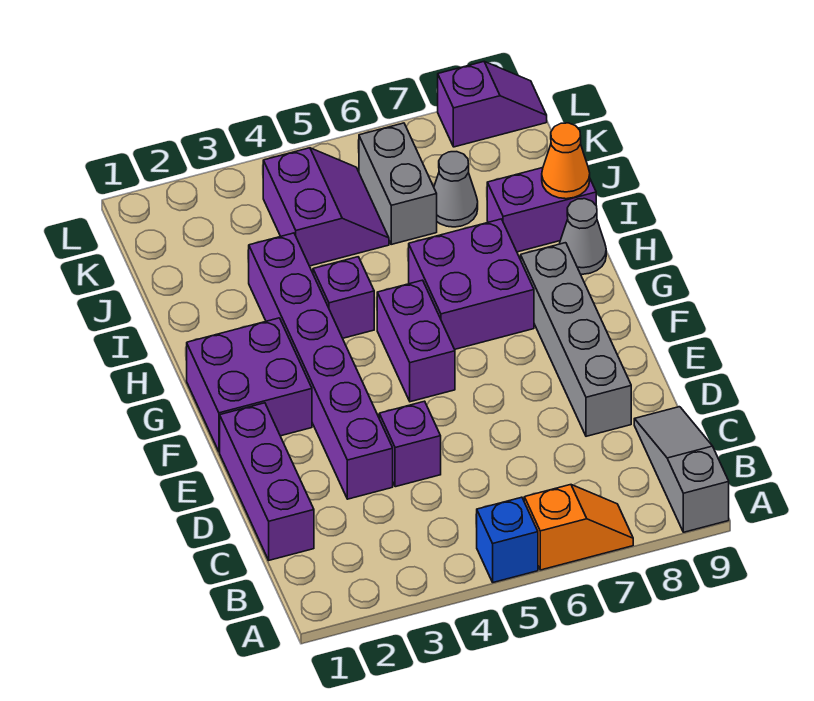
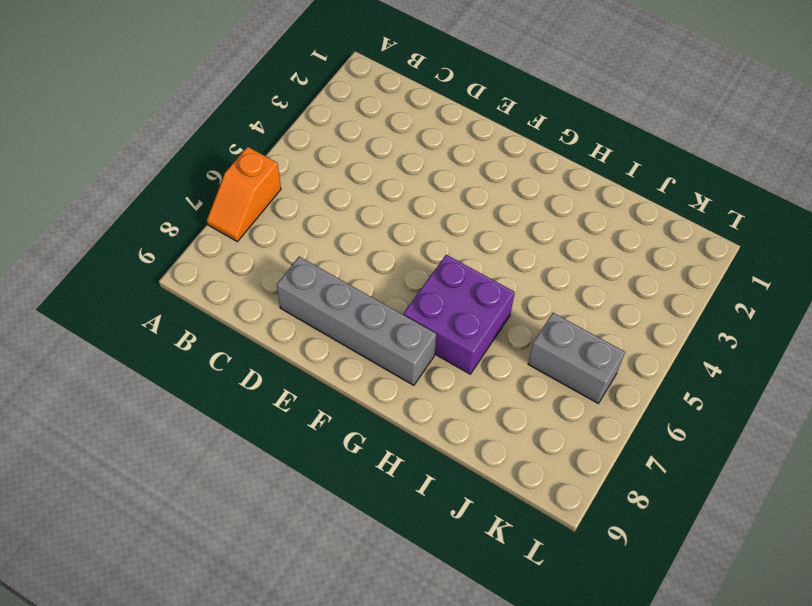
none -> blue brick A5 level 1
none -> grey slope A9:C9 level 1 top A
none -> purple brick C1:E1 level 1

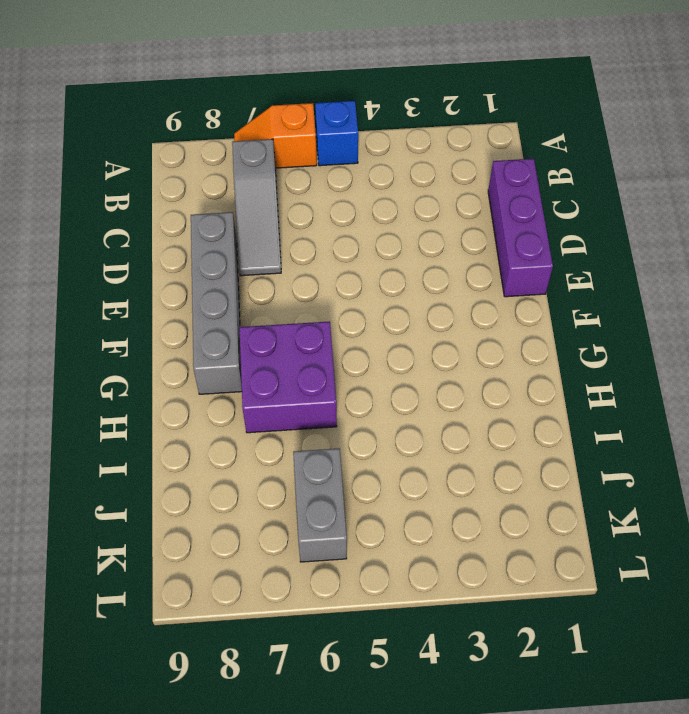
grey slope B7:D7 level 1 top B -> grey slope A9:C9 level 1 top A
none -> purple brick D3:I3 level 1
none -> purple brick D4 level 1
none -> purple brick F1:G2 level 1

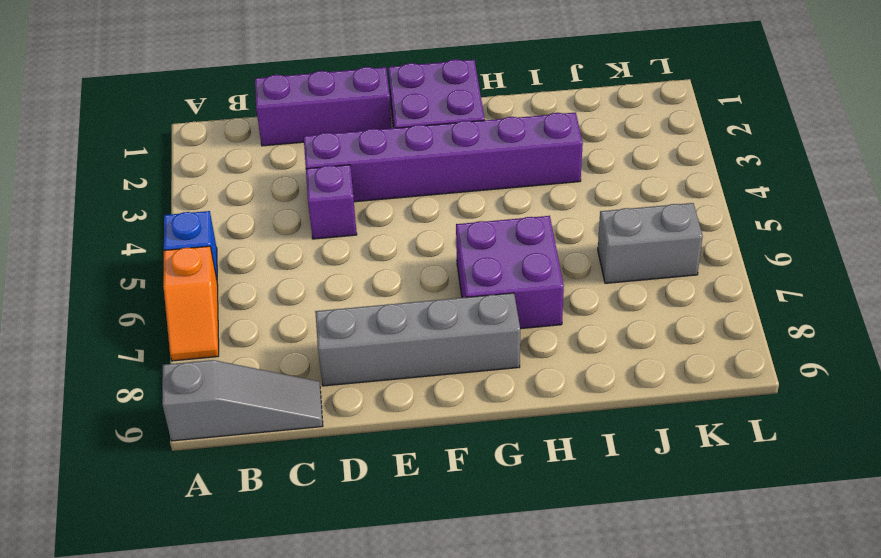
none -> purple brick F5:G5 level 1
none -> purple brick H4 level 1
none -> grey cone H9 level 1

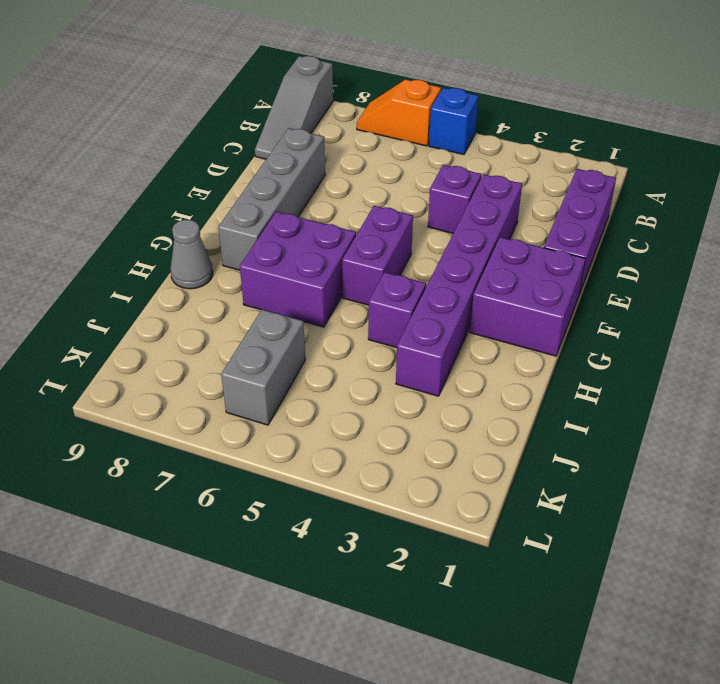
none -> purple brick I8:I9 level 1
none -> purple slope J4:K5 level 1 top 4
none -> grey cone J7 level 1

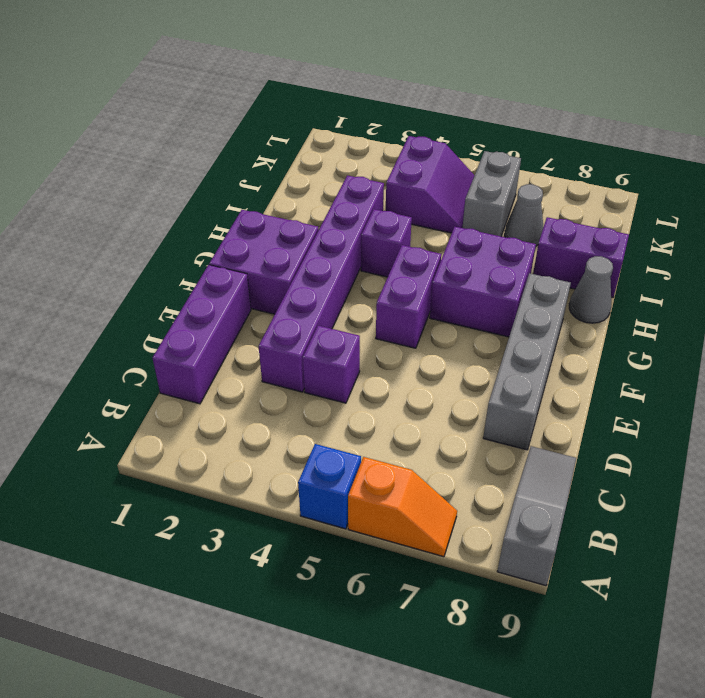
none -> purple slope L8:L9 level 1 top 8
none -> orange cone I9 level 2

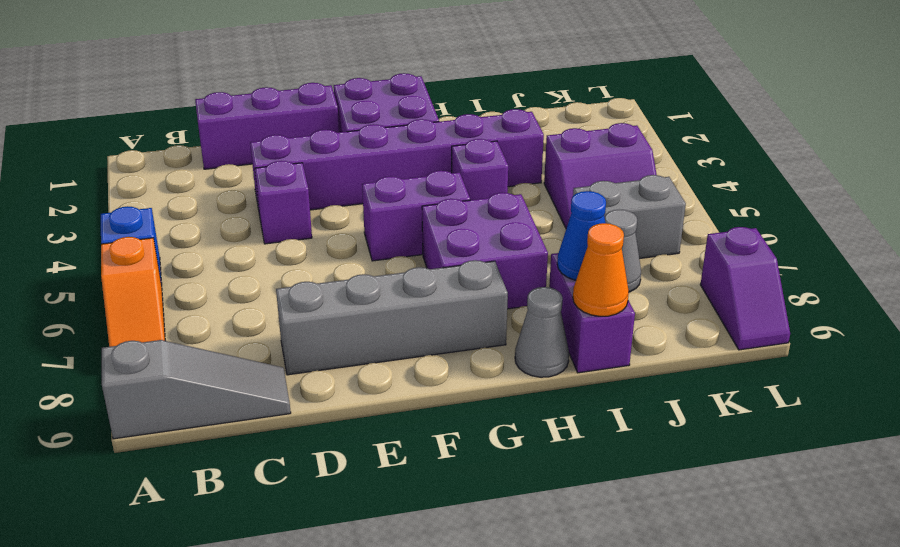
blue cone I8 level 2 -> none

